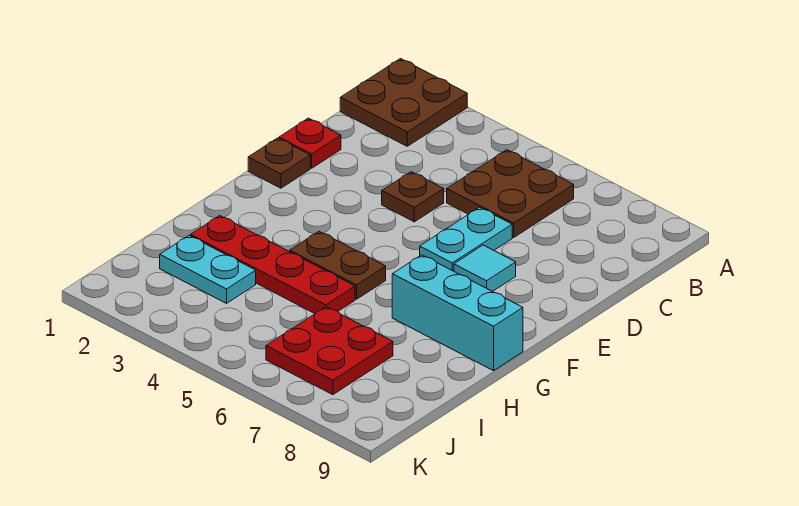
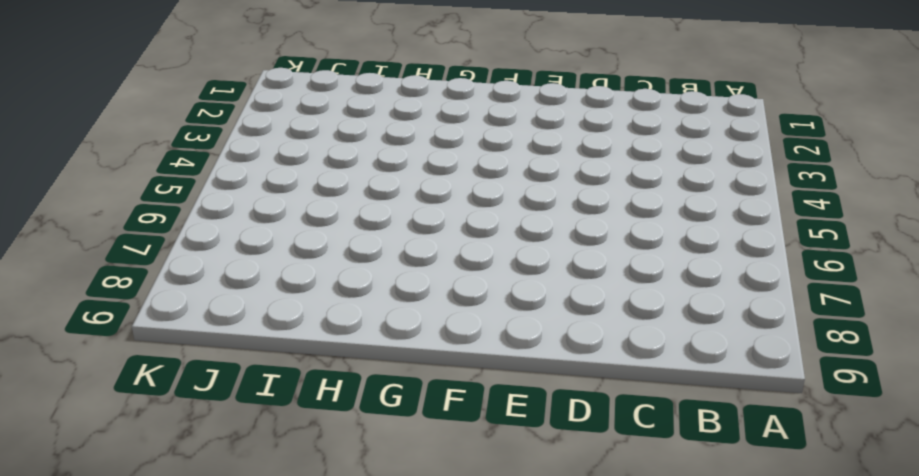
none -> brown plate A1:B2 level 1
none -> brown plate B5:C6 level 1
none -> red plate D1 level 1

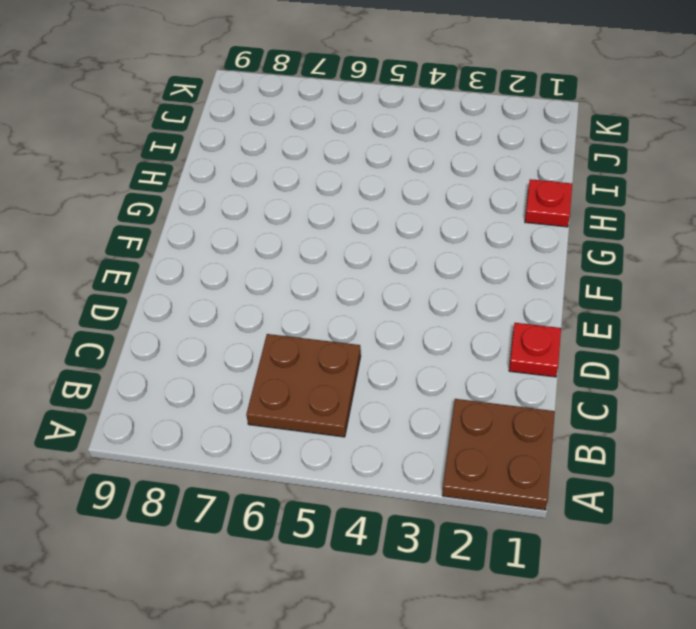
red plate H1 level 1 -> none
none -> brown plate D4 level 1
none -> cyan plate D6:E6 level 1
none -> brown plate E1 level 1

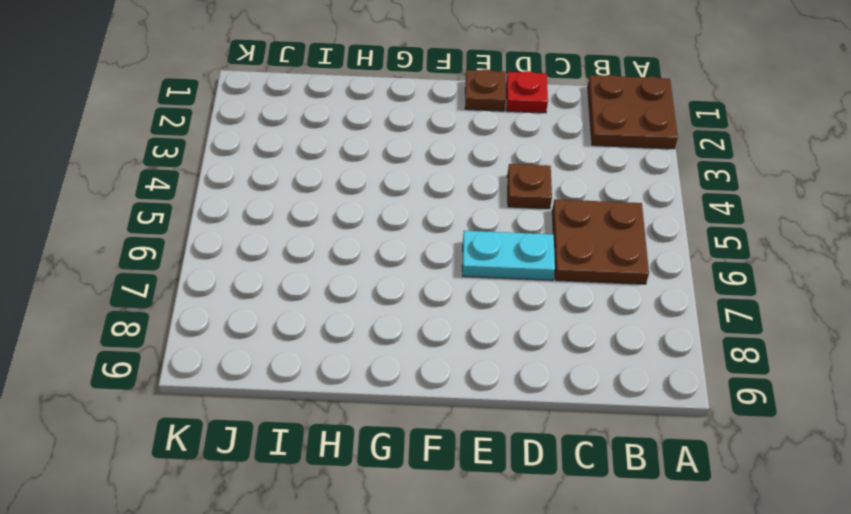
none -> cyan tile E7 level 1
none -> brown plate G4:G5 level 1
none -> cyan brick G7:G9 level 1

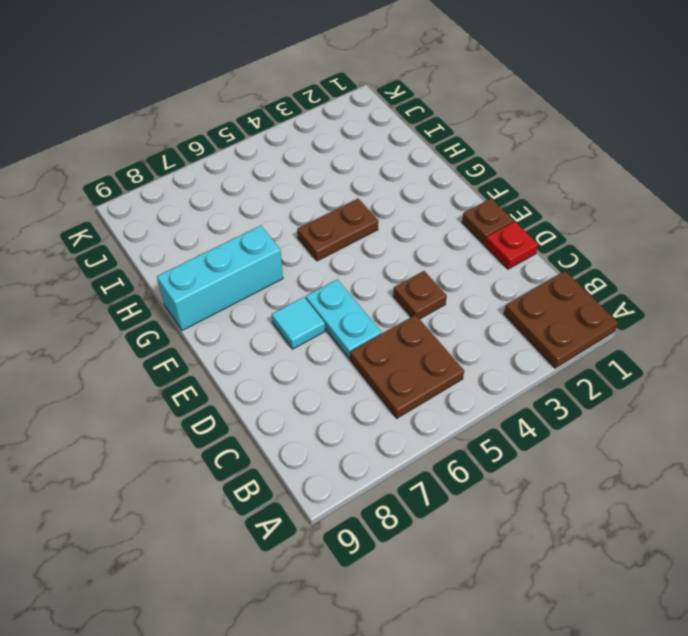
none -> red plate H2:H5 level 1
none -> cyan plate I2:I3 level 1
none -> red plate I6:J7 level 1

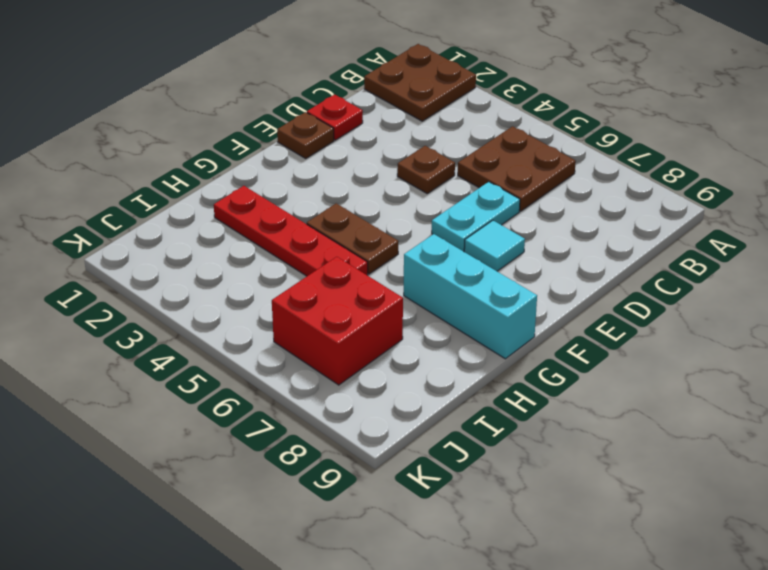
red brick I6:J7 level 1 -> red plate I6:J7 level 1
none -> cyan plate I2:I3 level 1

